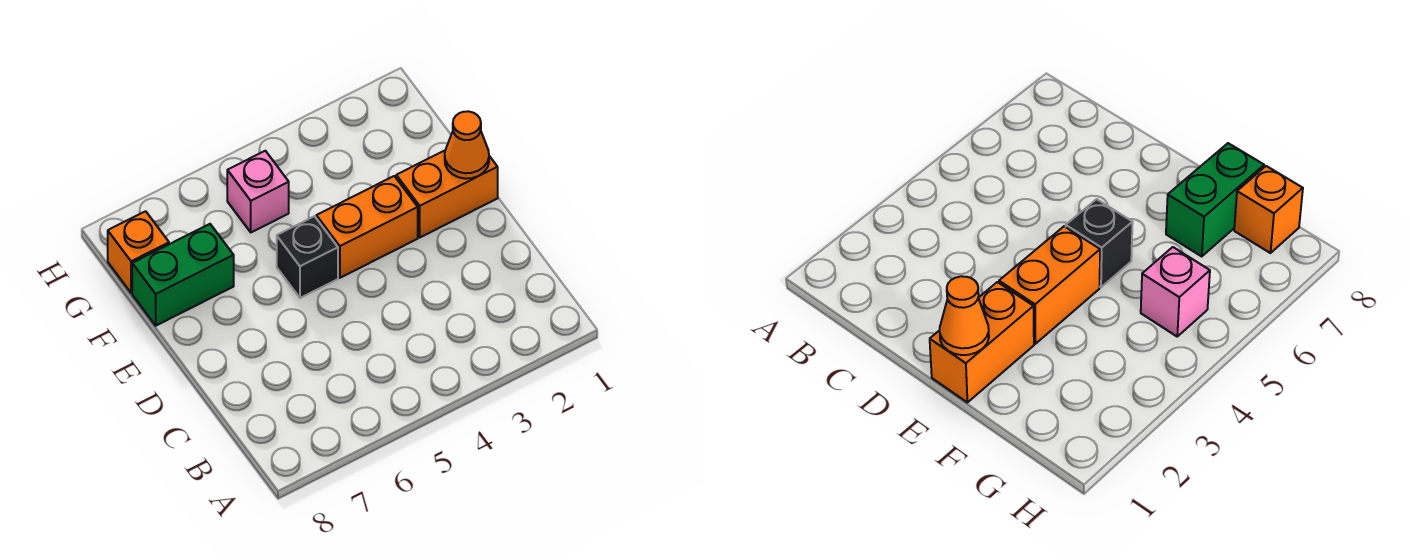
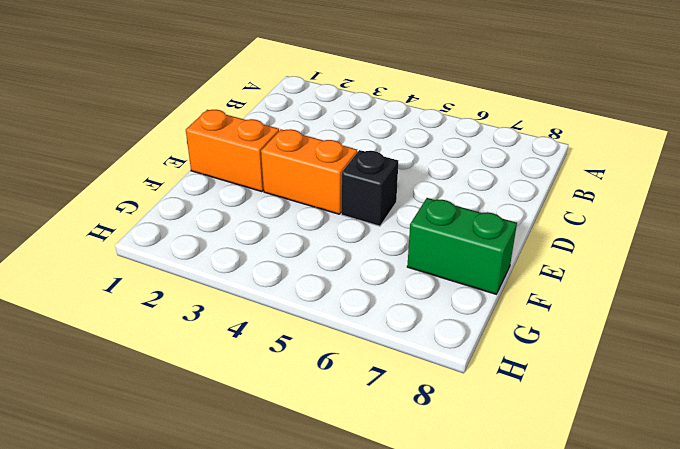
none -> pink brick G5 level 1
none -> orange brick G8 level 1

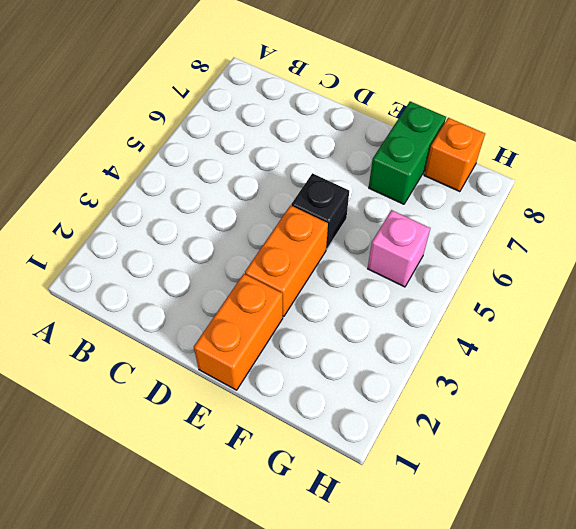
none -> orange cone E1 level 2

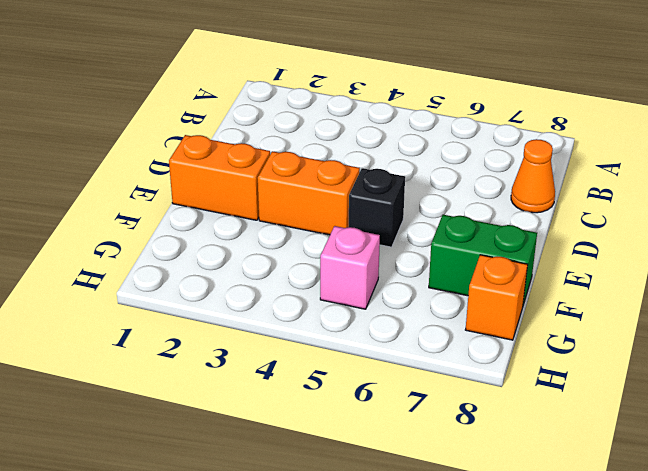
orange cone C8 level 1 -> orange cone E1 level 2

